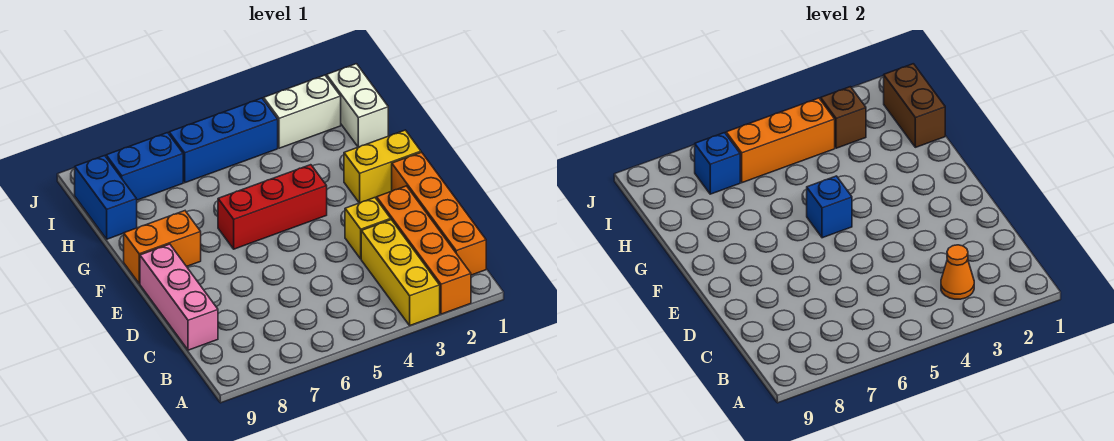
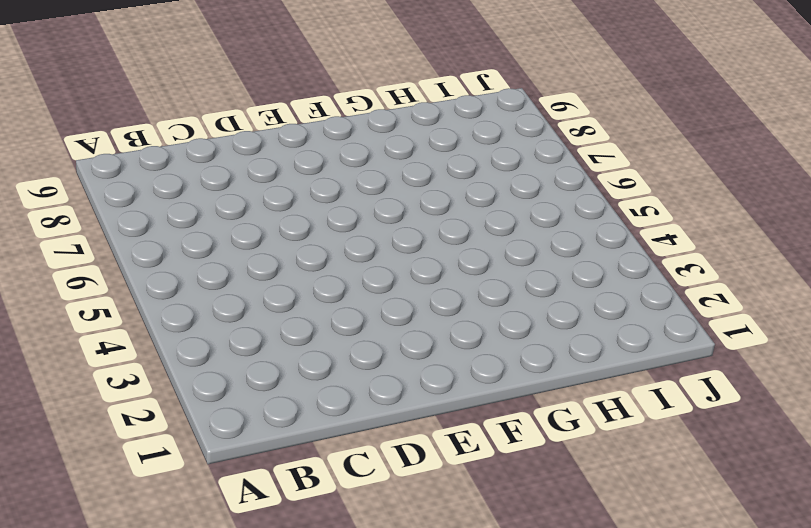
none -> orange brick A2:D2 level 1
none -> yellow brick A3:C3 level 1
none -> orange brick B1:E1 level 1

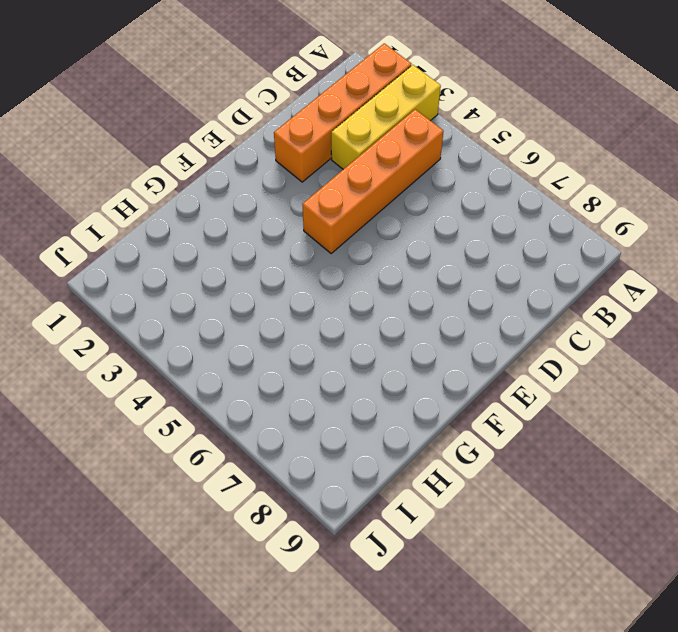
orange brick B4:E4 level 1 -> orange brick B1:E1 level 1
none -> pink brick C9:E9 level 1
none -> yellow brick D3 level 1
none -> yellow brick F1:F2 level 1

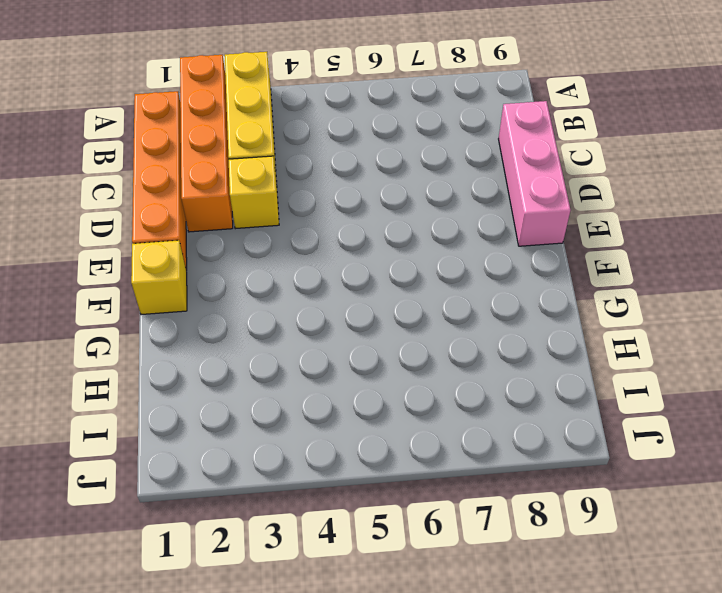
yellow brick F1 level 1 -> yellow brick F1:F2 level 1
none -> red brick F4:F6 level 1
none -> orange brick F8:F9 level 1
none -> white brick H1:I1 level 1

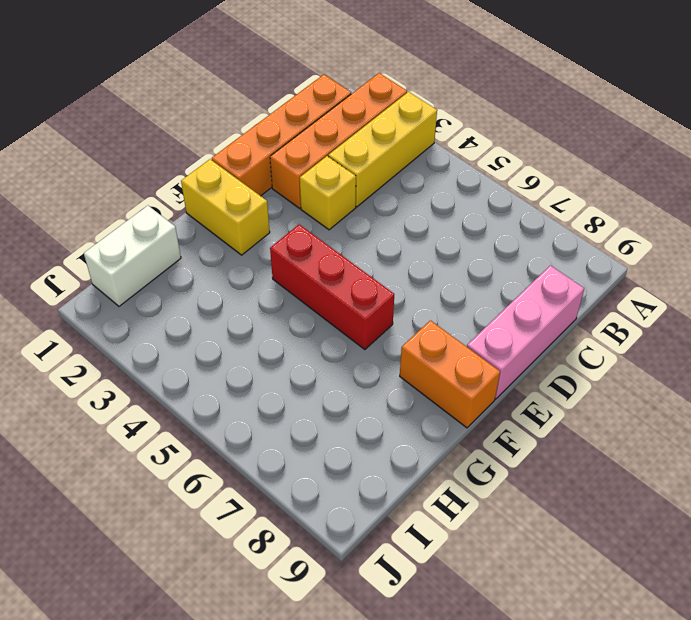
none -> blue brick H9:I9 level 1
none -> white brick I2:I3 level 1
none -> blue brick I4:I6 level 1

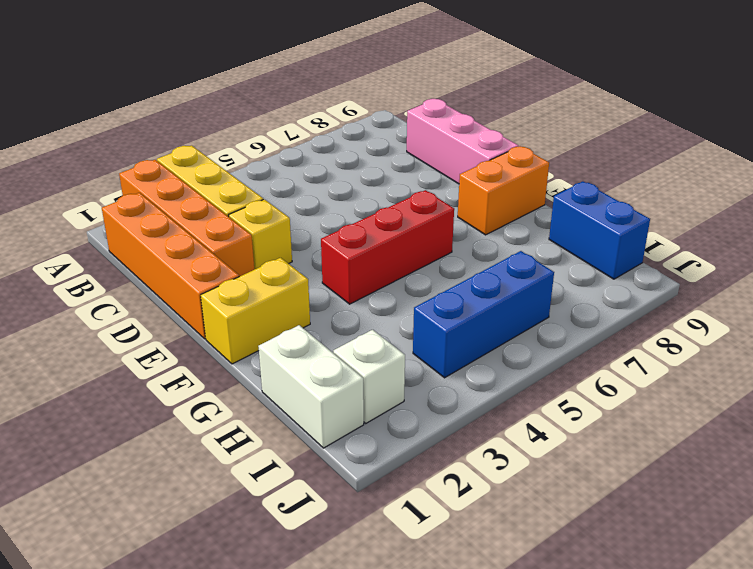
white brick I2 level 1 -> white brick I2:I3 level 1
none -> blue brick I7:I8 level 1
none -> orange cone B3 level 2
none -> blue brick F5 level 2

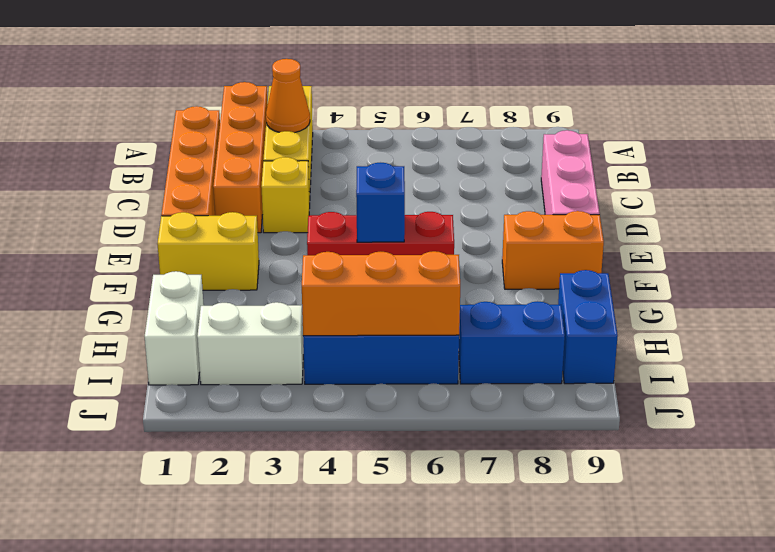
none -> brown brick H1:I1 level 2
none -> brown brick I3 level 2
none -> blue brick I7 level 2

